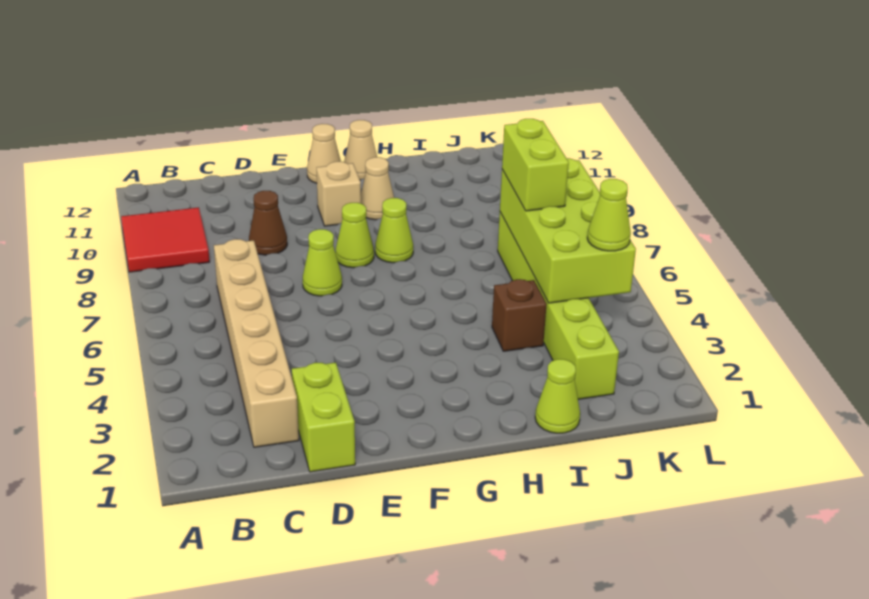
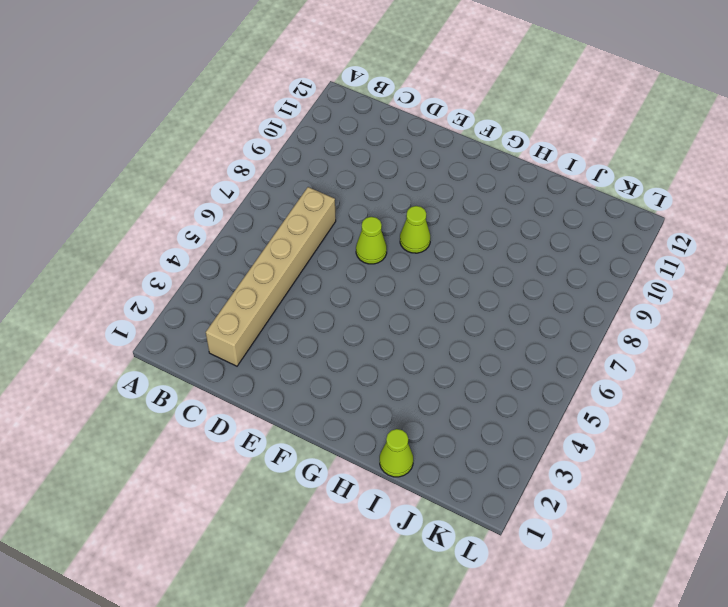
none -> red tile A9:B10 level 1
none -> lime brick D1:D2 level 1
none -> brown cone D9 level 1

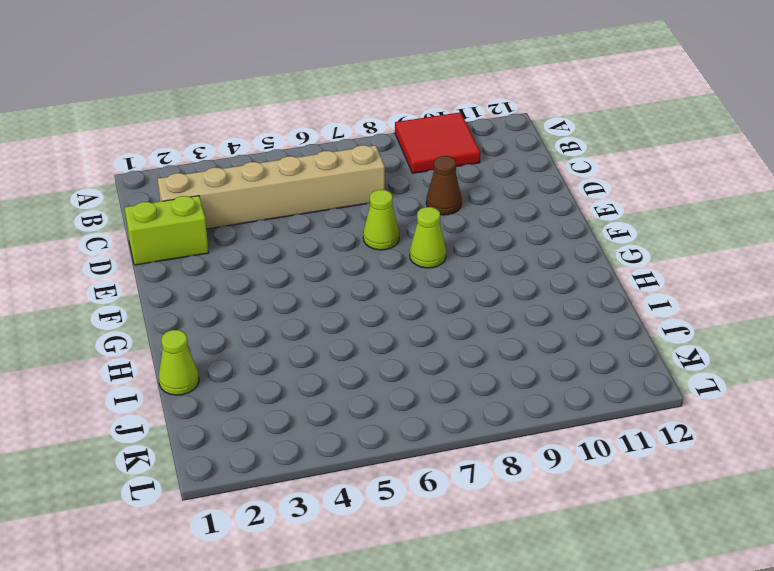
none -> tan brick F10 level 1
none -> tan cone F12 level 1
none -> lime cone G8 level 1

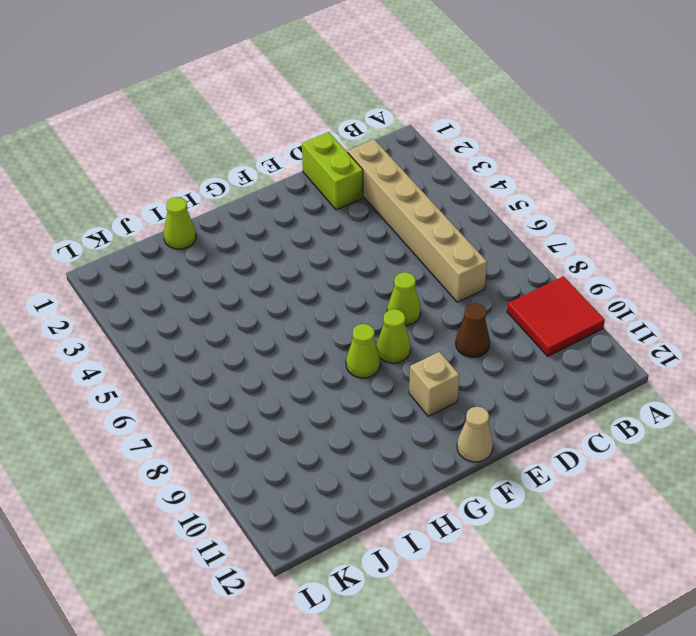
none -> tan cone G10 level 1
none -> tan cone G12 level 1
none -> brown brick I4 level 1

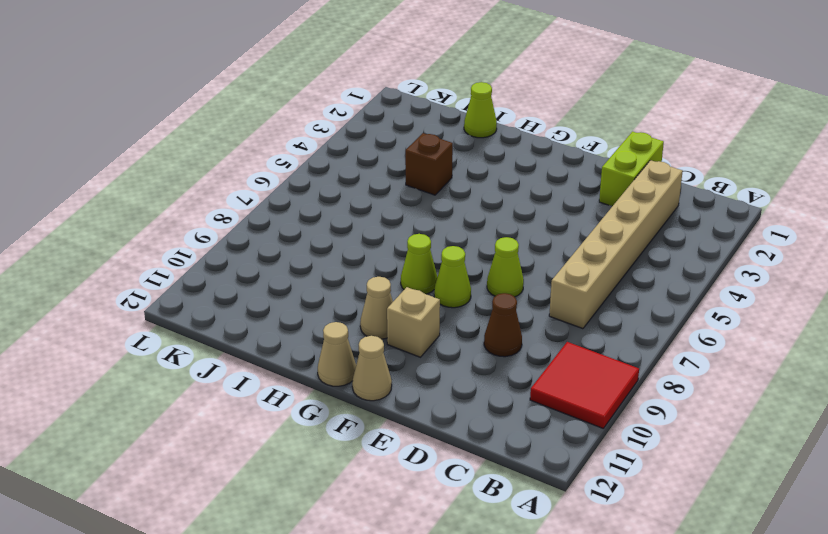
none -> lime brick J2:J7 level 1
none -> lime brick J4:K7 level 2
none -> lime brick J6:J7 level 3

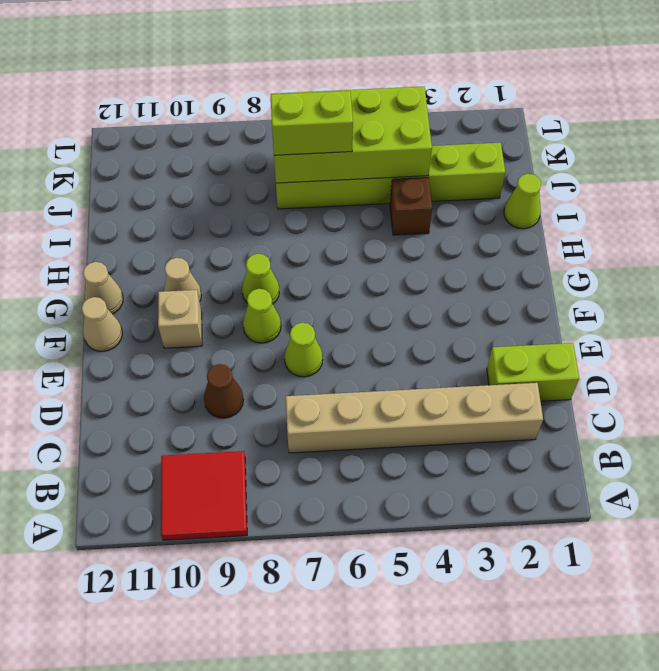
none -> lime cone K4 level 3

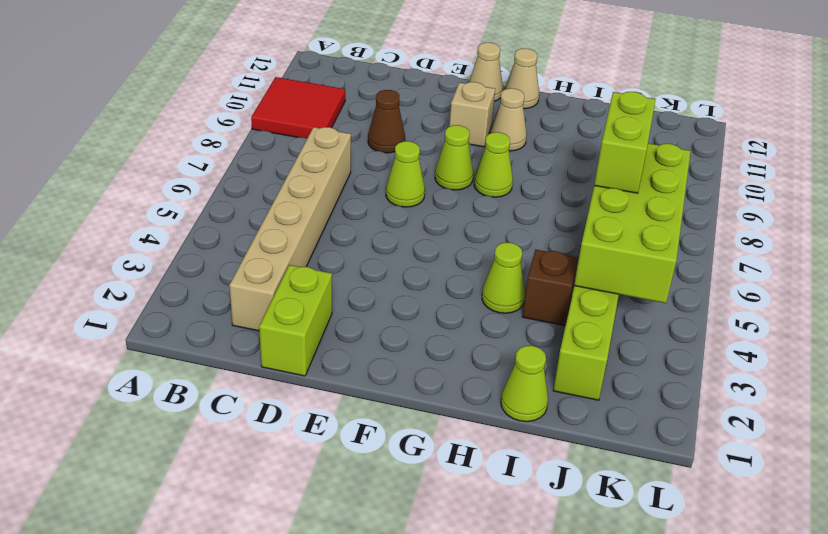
lime cone H4 level 1 -> lime cone K4 level 3

